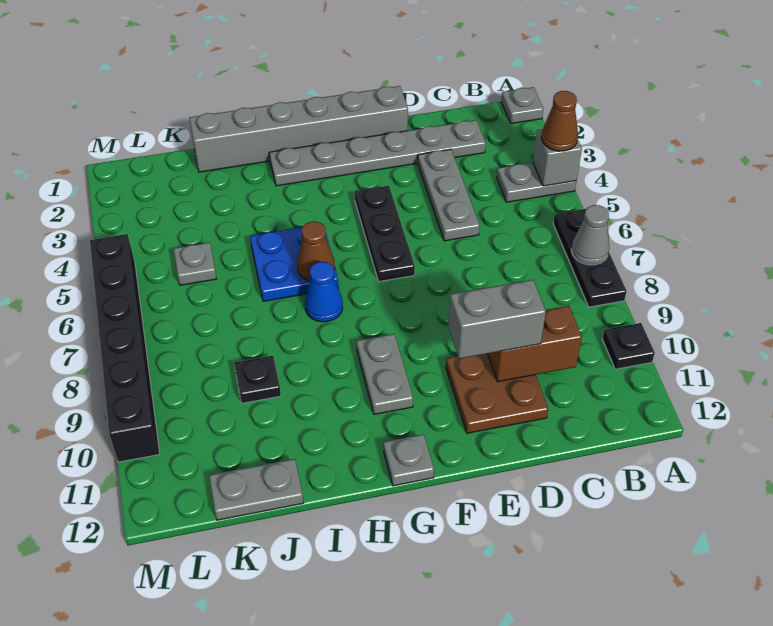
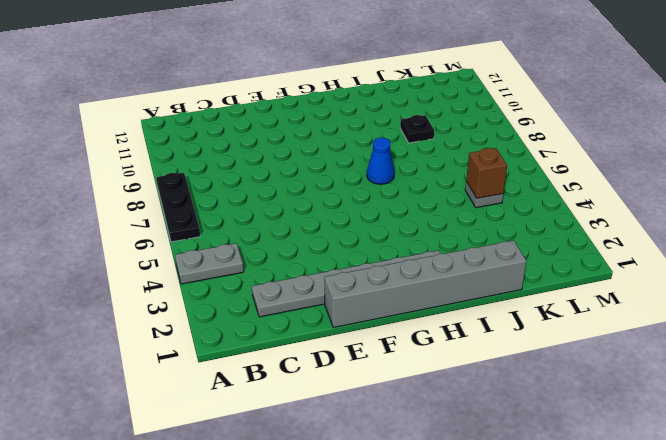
brown brick K5 level 2 -> none
none -> grey plate A1 level 1
none -> black plate A10 level 1
none -> grey plate D3:D5 level 1

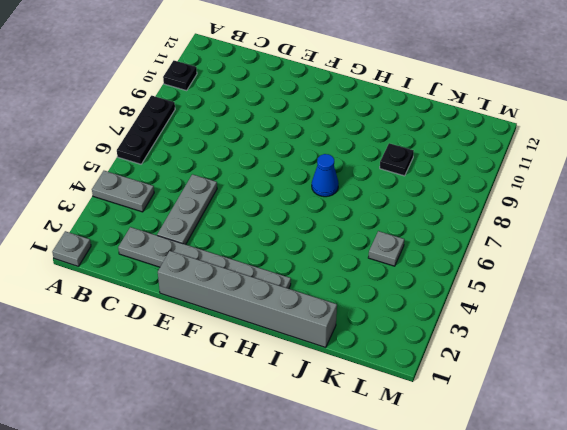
none -> brown plate D10:E11 level 1
none -> black plate F4:F6 level 1
none -> grey plate G9:G10 level 1

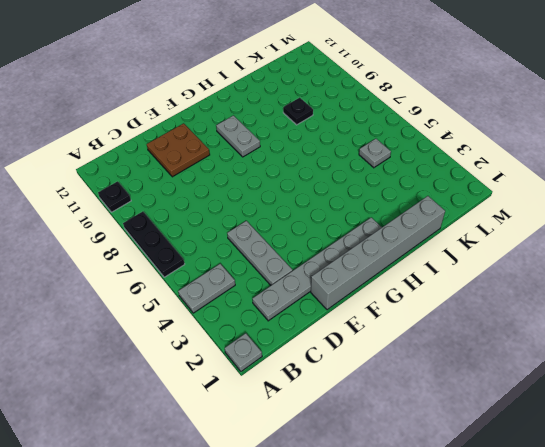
none -> black plate F4:F6 level 1
none -> grey plate G12 level 1
none -> blue plate H5:I6 level 1

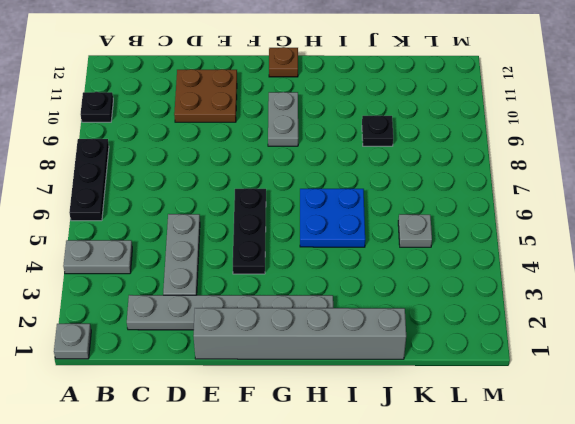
brown plate G12 level 1 -> grey plate G12 level 1
none -> blue cone H7 level 1
none -> grey plate J12:K12 level 1
none -> black brick M5:M10 level 1

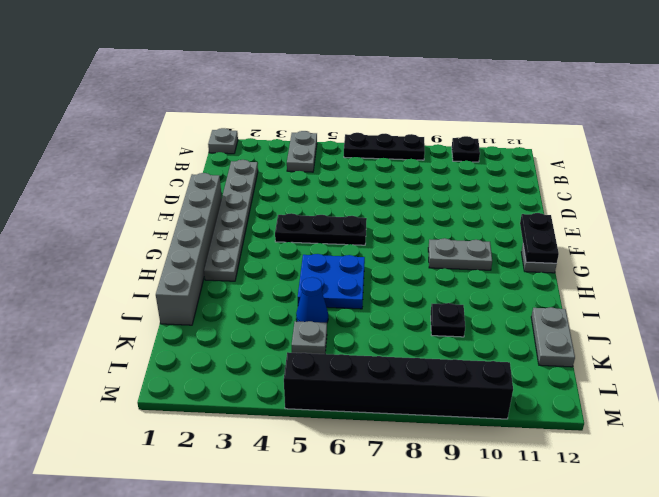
black plate F12:G12 level 2 -> none
blue cone J5 level 1 -> blue cone H7 level 1
none -> grey plate D3:D5 level 1
none -> brown plate D10:E11 level 1
none -> grey brick A4 level 2

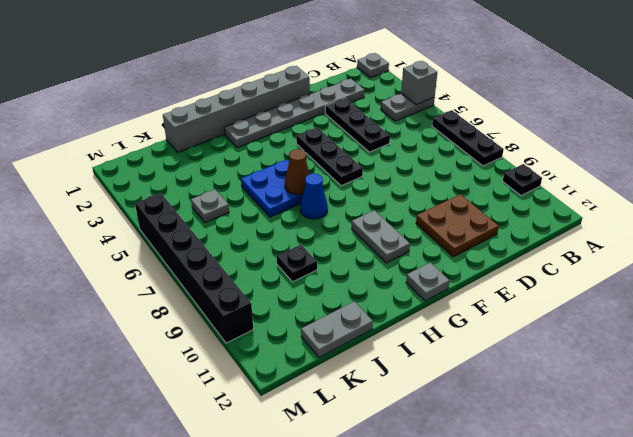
black plate D3:D5 level 1 -> grey plate D3:D5 level 1
none -> grey cone A7 level 2
none -> brown brick C10:D10 level 2
none -> brown cone A4 level 3

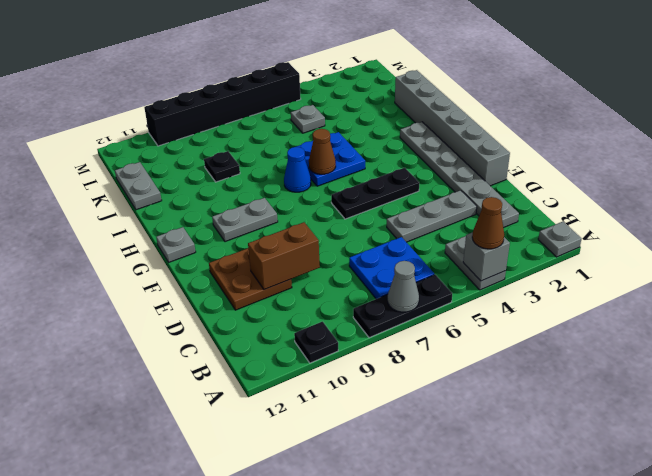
blue plate B6:C7 level 1 -> none
brown brick D9:D10 level 2 -> brown brick C10:D10 level 2
none -> grey brick D10:E10 level 3

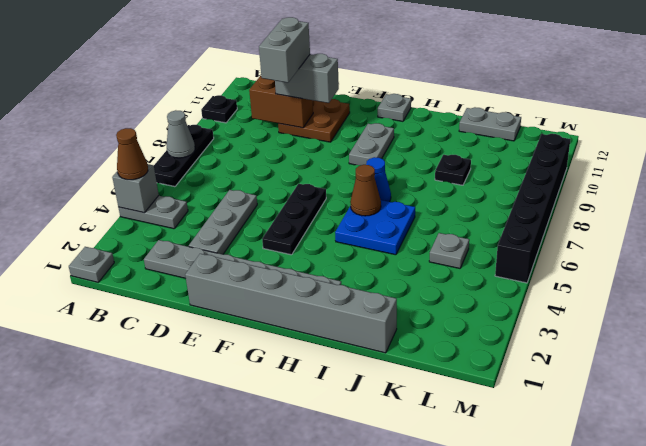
grey brick D9:D10 level 4 -> none

